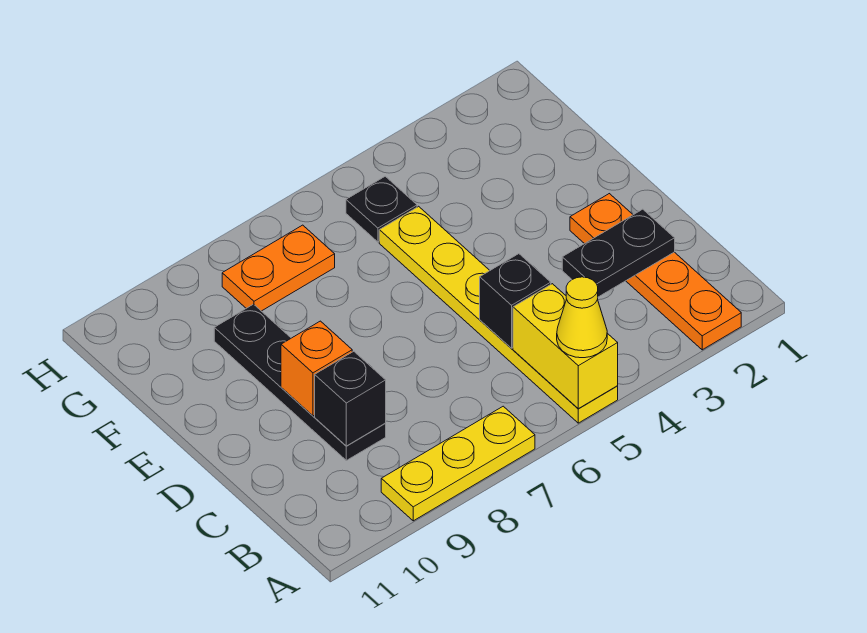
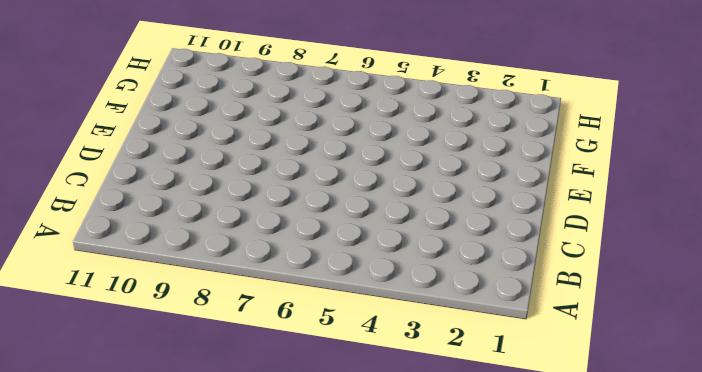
none -> orange plate A2:D2 level 1
none -> yellow plate A5:F5 level 1
none -> yellow plate A7:A9 level 1

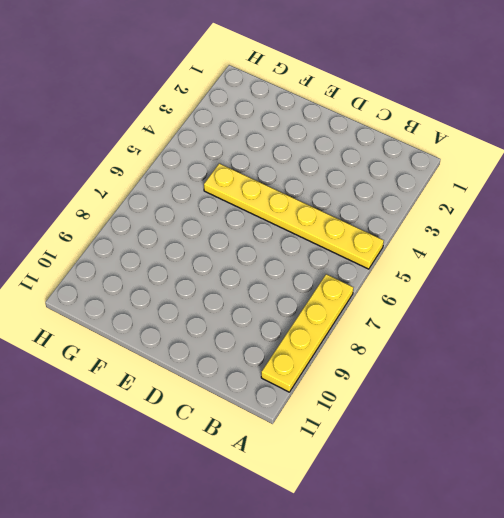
yellow plate A7:A10 level 1 -> yellow plate A7:A9 level 1
none -> orange plate A2:D2 level 1
none -> black plate C9:F9 level 1
none -> black plate G5 level 1

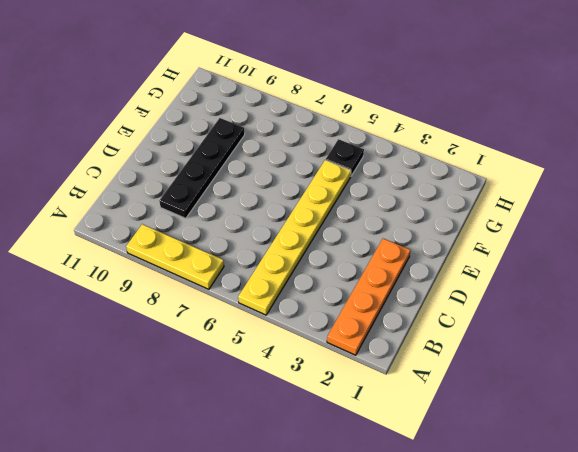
none -> orange plate G7:G8 level 1
none -> yellow brick A5:B5 level 2
none -> black plate C2:C3 level 2

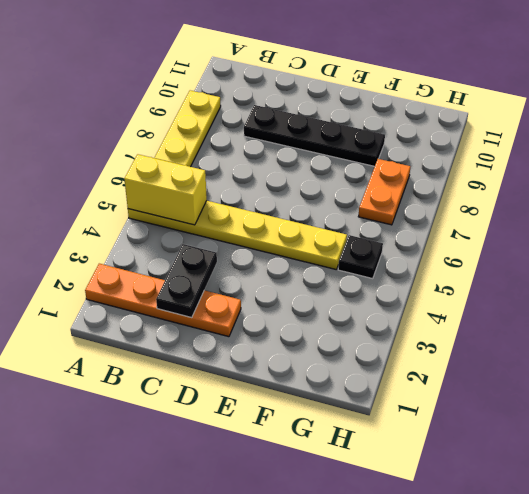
none -> black brick C5 level 2
none -> black brick C9 level 2
none -> orange brick D9 level 2

